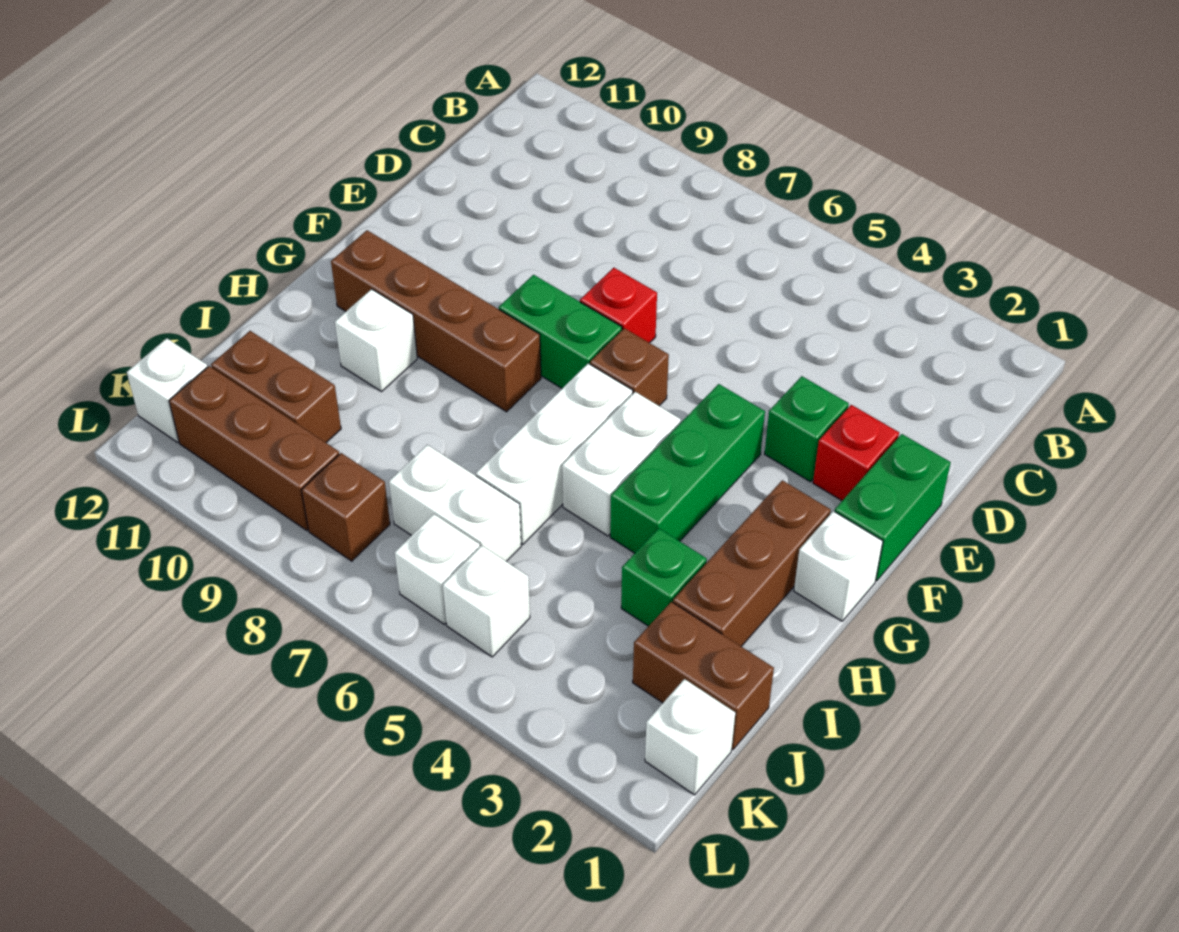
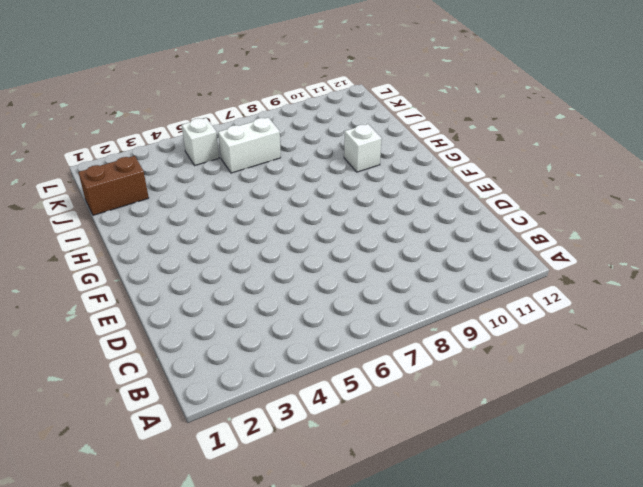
none -> green brick E1:F1 level 1
none -> red brick E2 level 1
none -> green brick E3 level 1

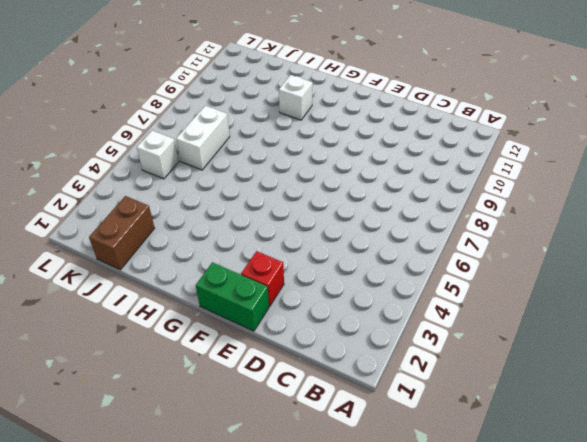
none -> green brick E3 level 1
none -> red brick E7 level 1
none -> green brick F4:H4 level 1

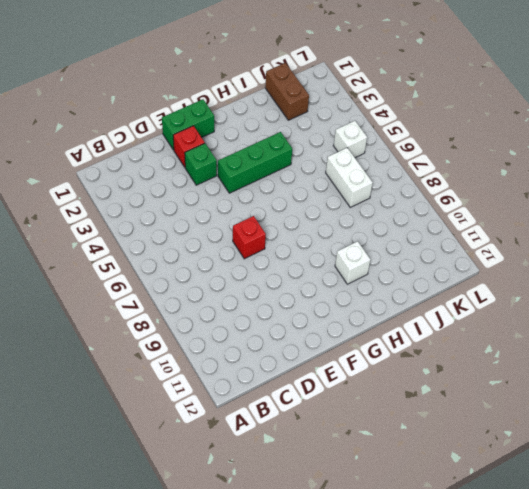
none -> brown brick F6 level 1
none -> green brick F7:F8 level 1
none -> white brick G1 level 1

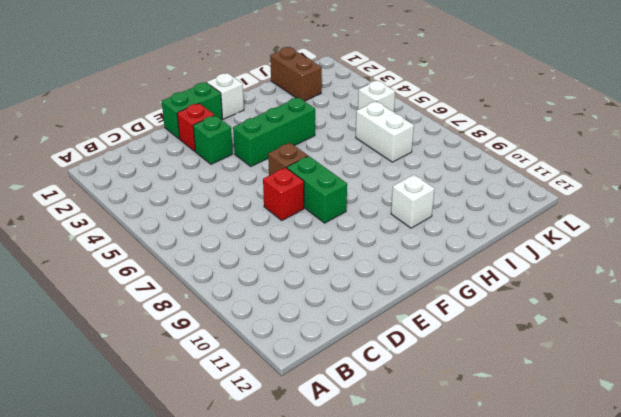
none -> brown brick G2:I2 level 1
none -> white brick G5:H5 level 1
none -> white brick G6:I6 level 1

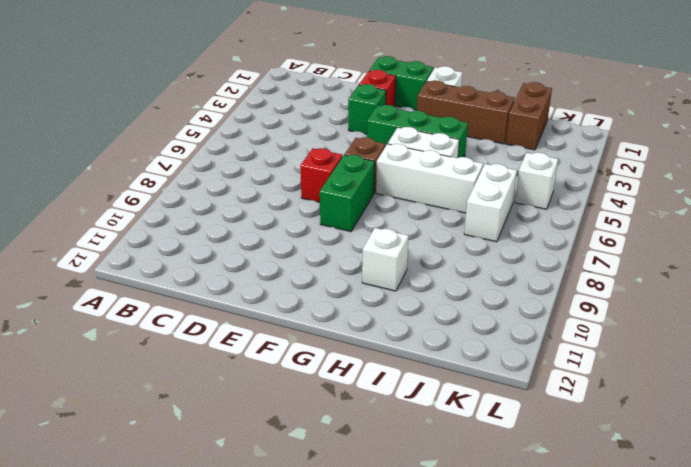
none -> brown brick G8:G11 level 1
none -> green brick I3 level 1
none -> brown brick J10:J11 level 1

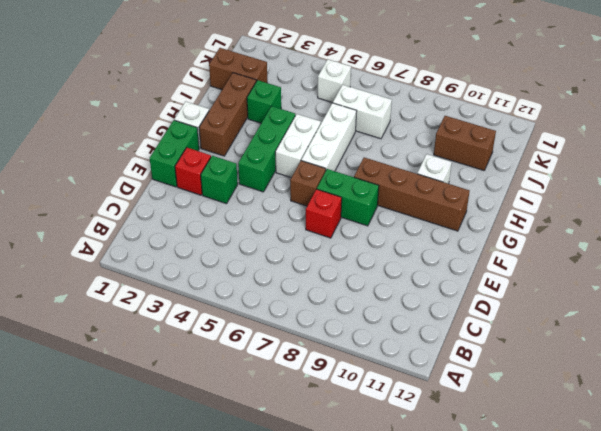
none -> white brick K1 level 1
none -> white brick K6 level 1
none -> brown brick K8 level 1

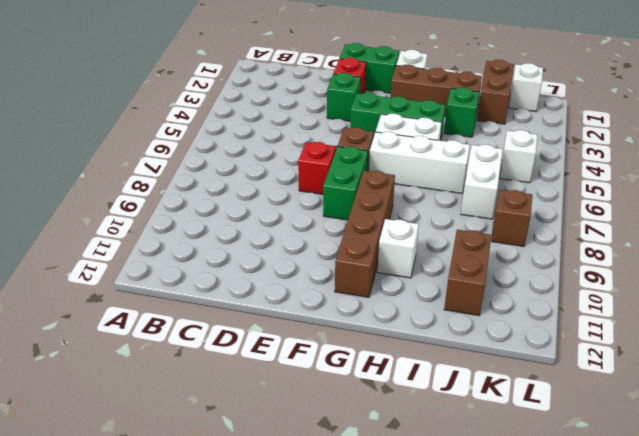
none -> white brick K6 level 1
none -> brown brick K9:K11 level 1
none -> white brick K12 level 1

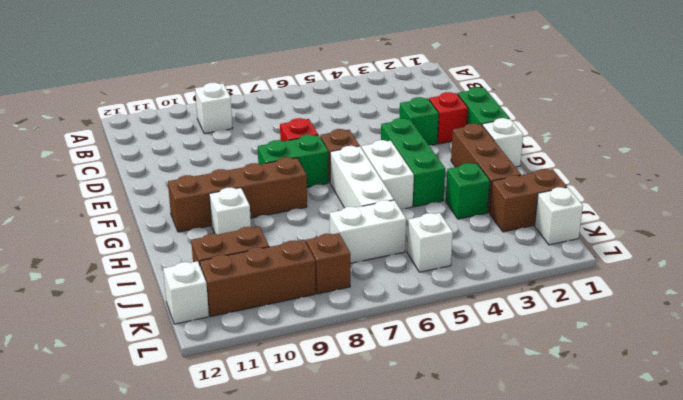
white brick B9 level 1 -> white brick K6 level 1

